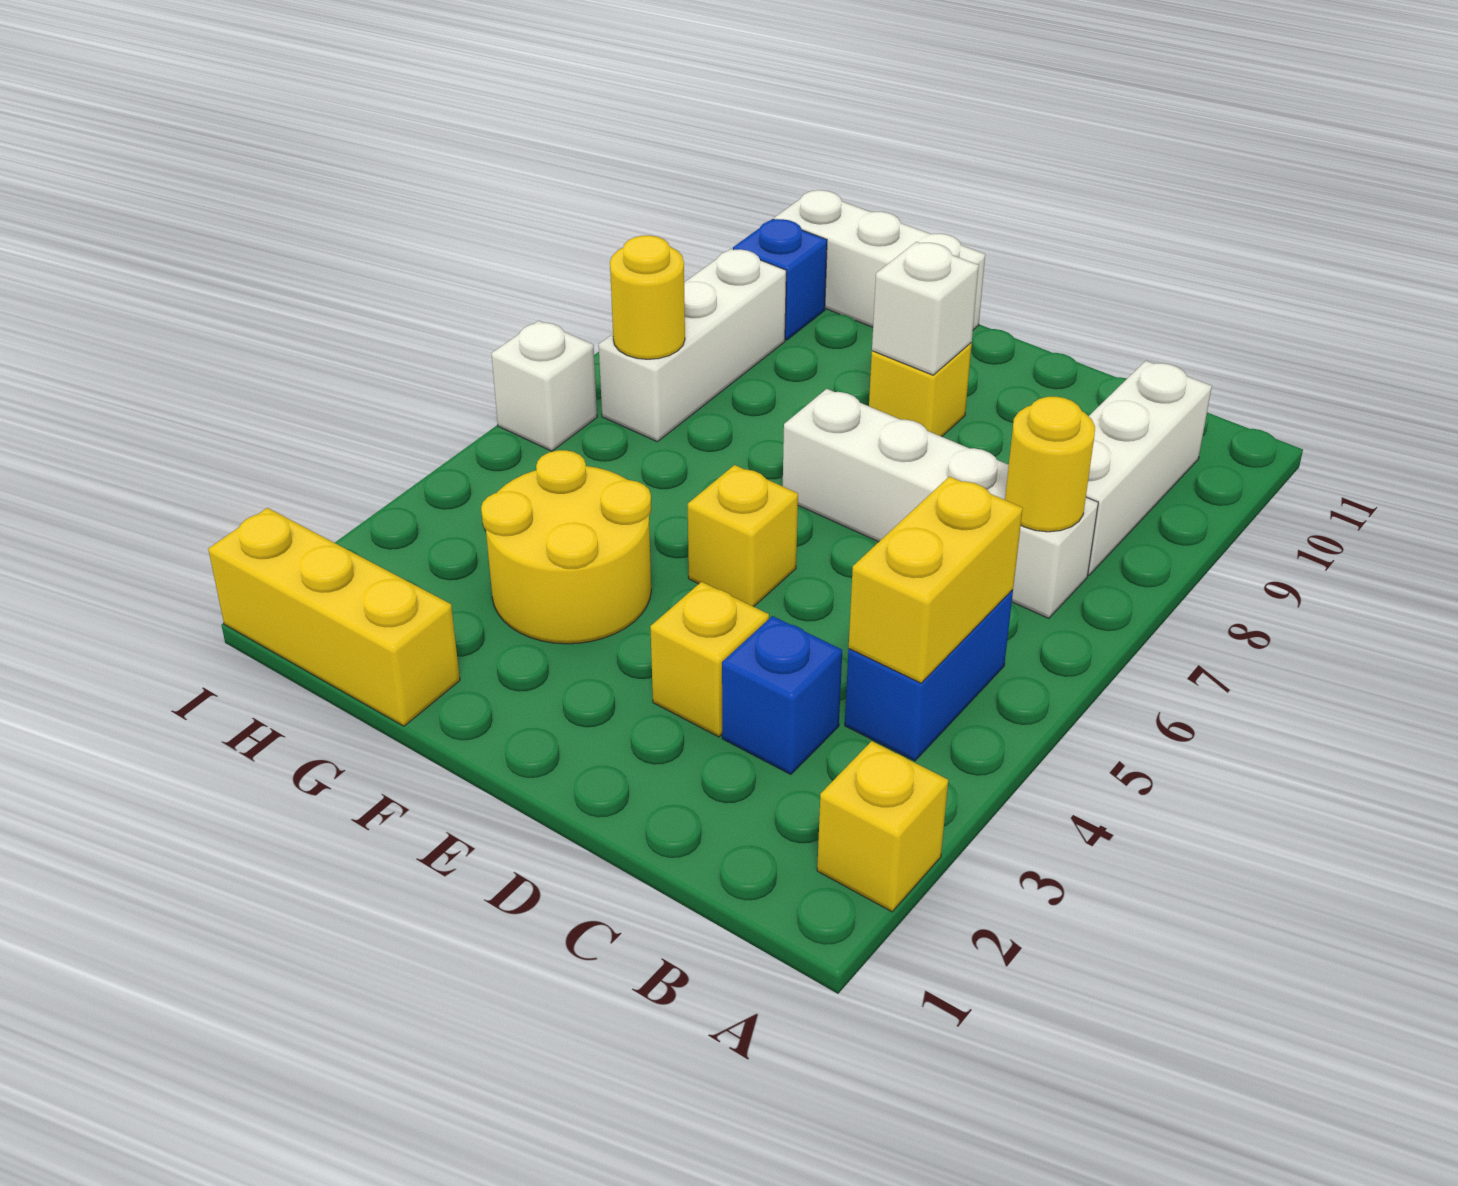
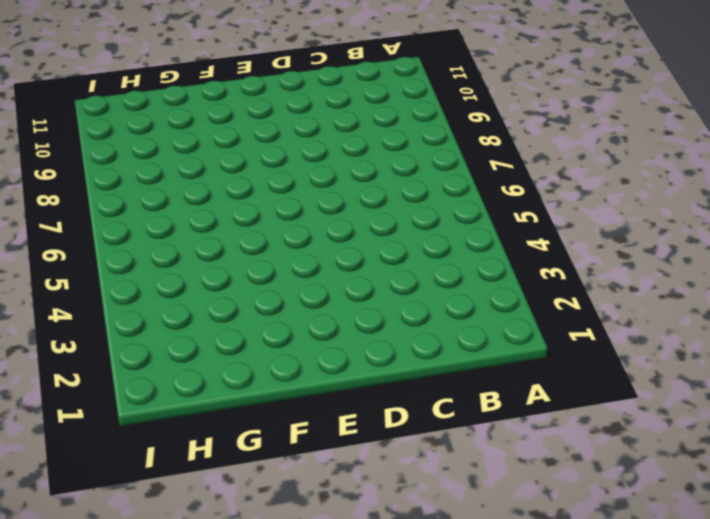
none -> yellow brick A2 level 1
none -> blue brick B4:B5 level 1
none -> white brick B7:E7 level 1

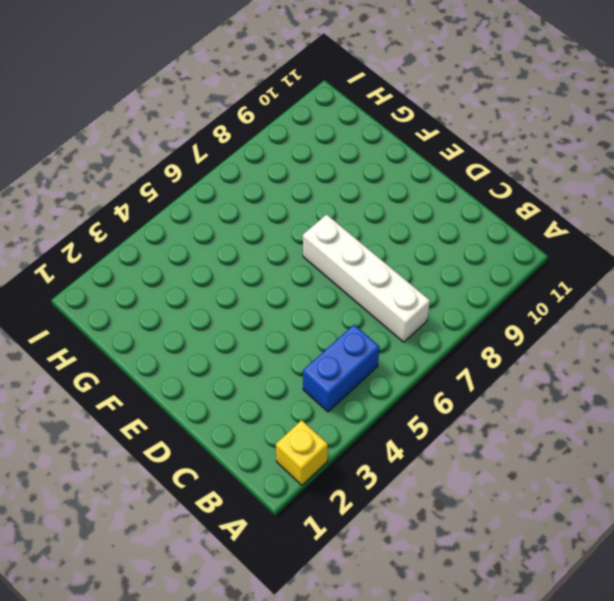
none -> white brick B8:B10 level 1
none -> blue brick C3 level 1
none -> yellow brick D3 level 1

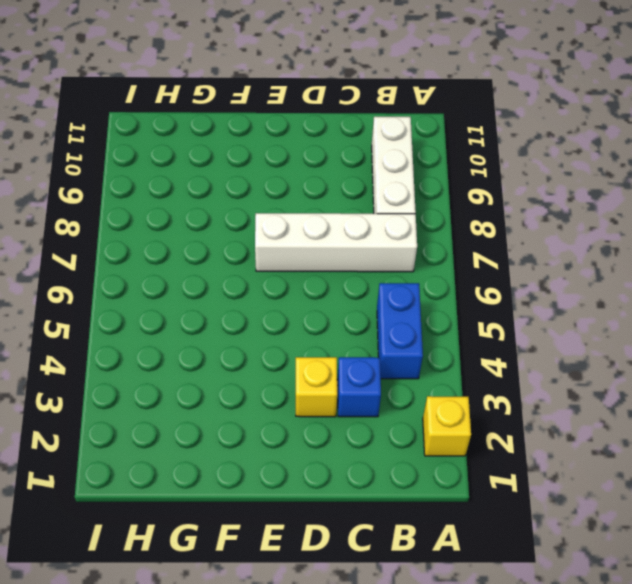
none -> yellow brick E5 level 1
none -> yellow brick E9 level 1
none -> yellow round brick F3:G4 level 1

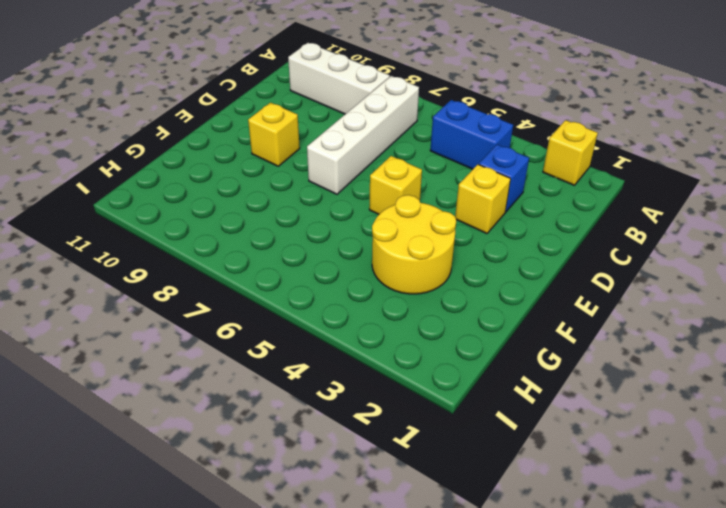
none -> white brick F11:H11 level 1
none -> yellow brick G1:I1 level 1
none -> white brick H7:H9 level 1

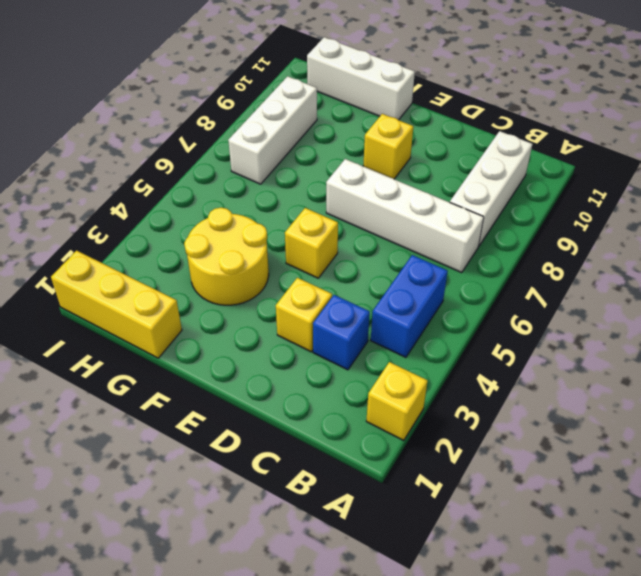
none -> blue brick H10 level 1
none -> white brick I6 level 1
none -> yellow brick B4:B5 level 2

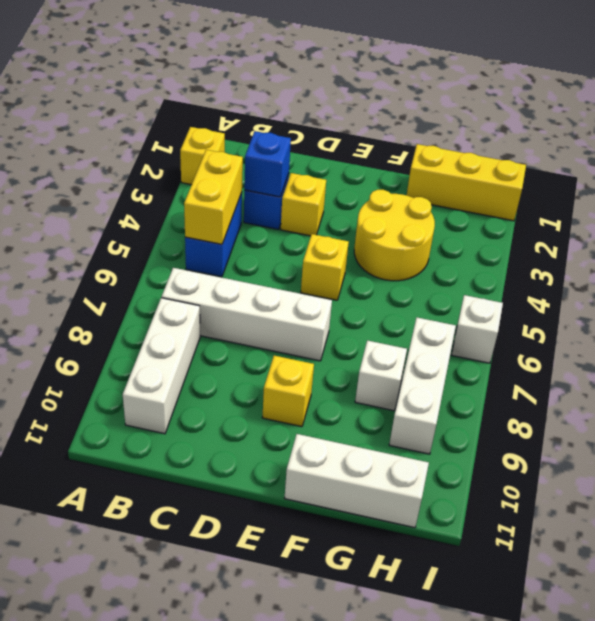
blue brick C3 level 2 -> blue brick H10 level 1
white brick G8 level 1 -> white brick E9 level 2
none -> yellow round brick B7 level 2
none -> yellow round brick H7 level 2

